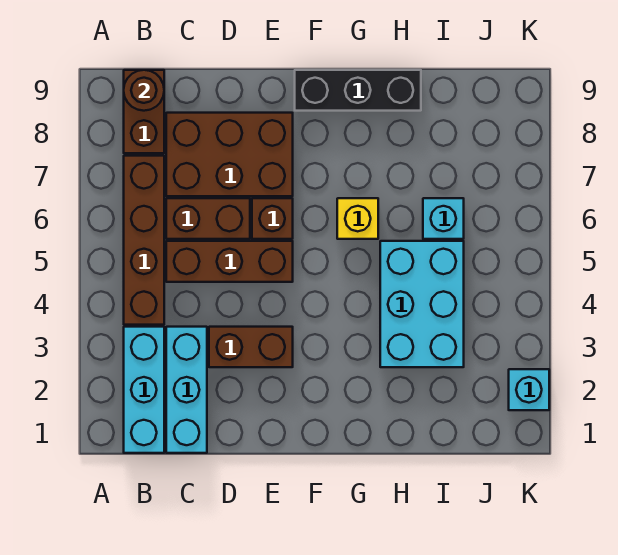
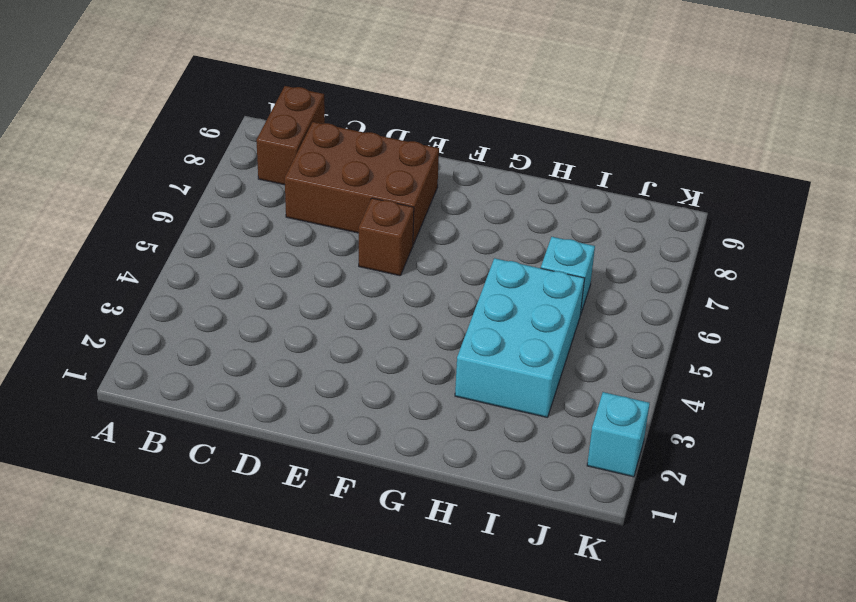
none -> cyan brick B1:B3 level 1
none -> brown brick B4:B7 level 1
none -> cyan brick C1:C3 level 1

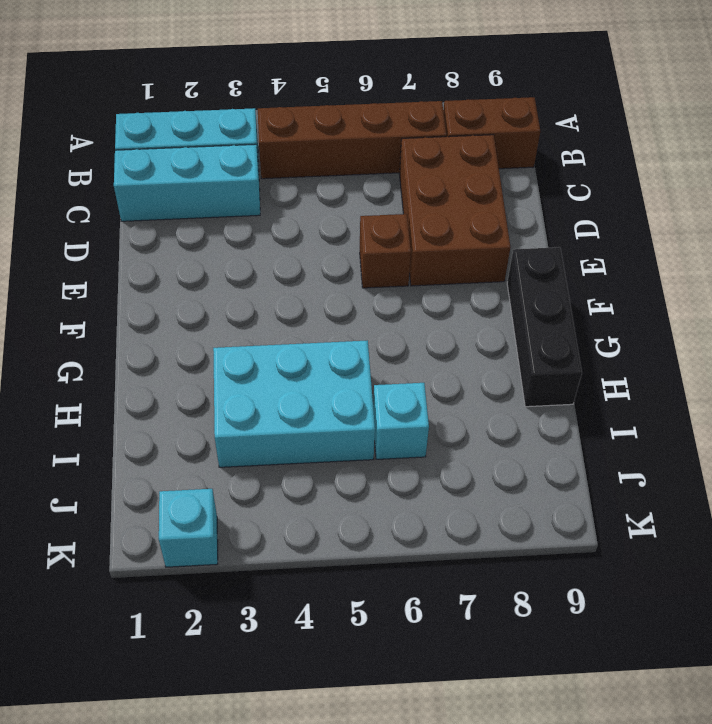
none -> brown brick C5:E5 level 1
none -> brown brick C6:D6 level 1
none -> brown brick D3:E3 level 1

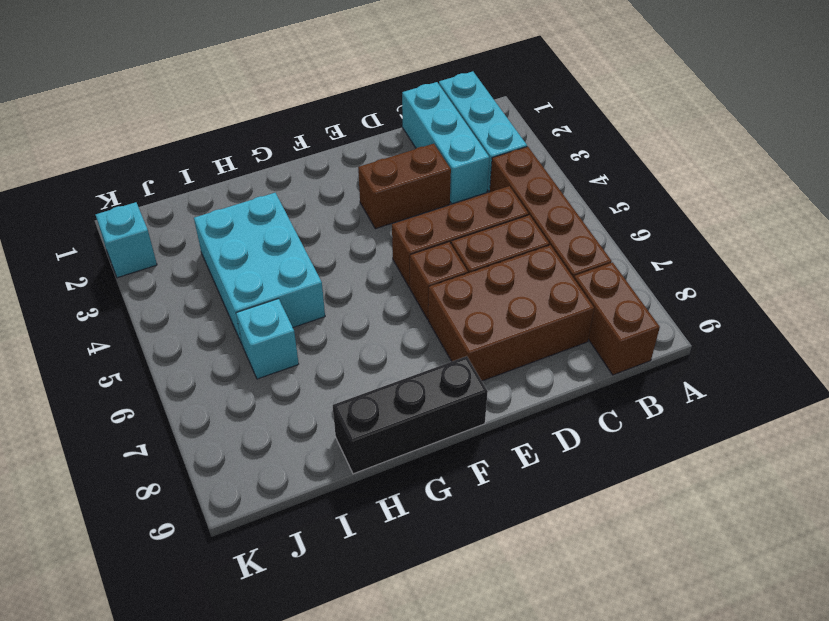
none -> yellow brick G6 level 1
none -> brown round brick B9 level 2

